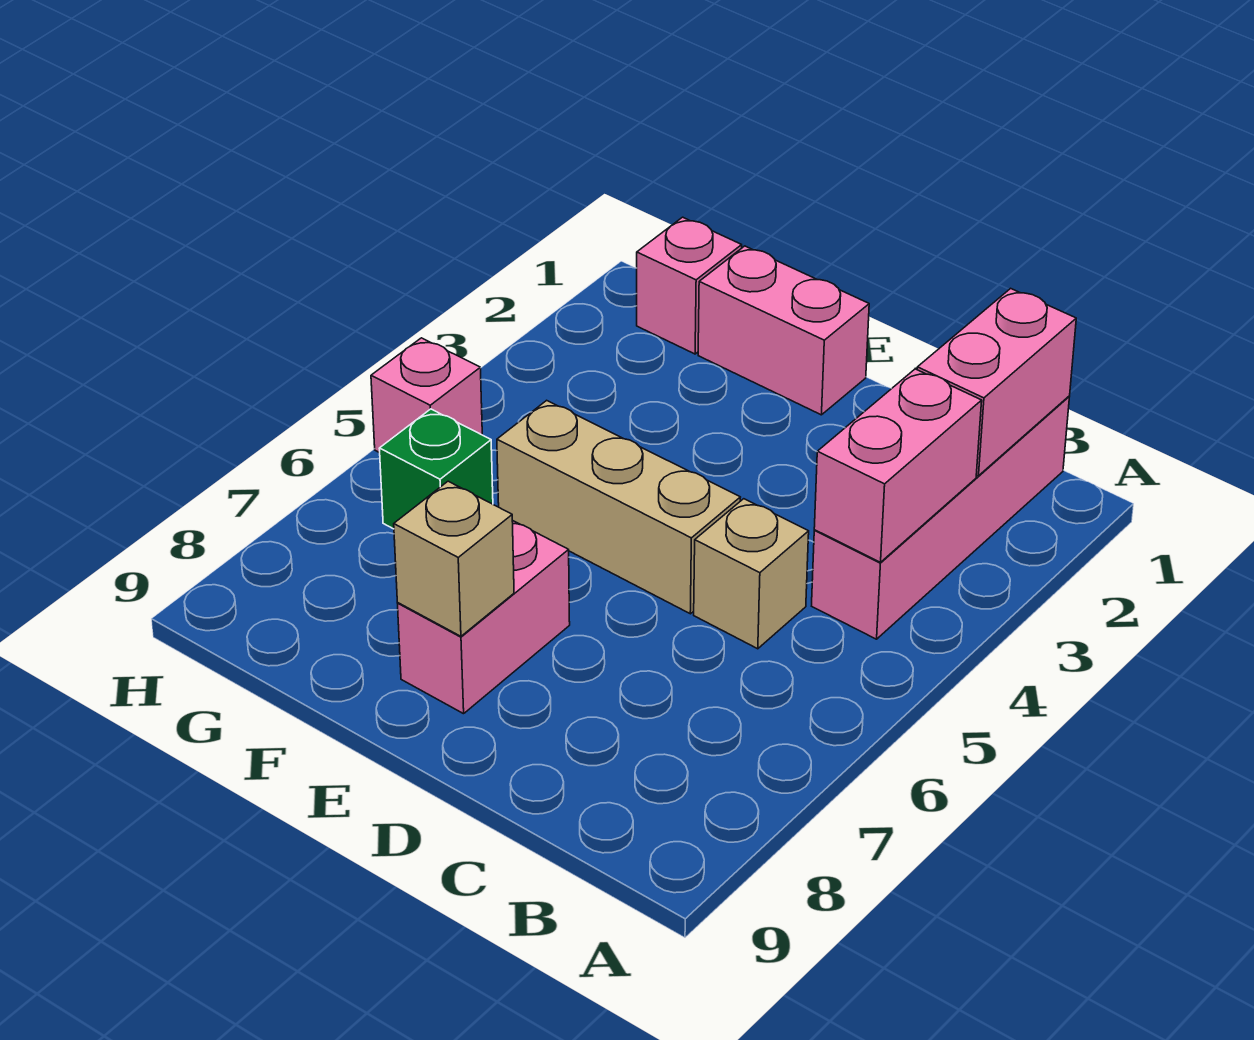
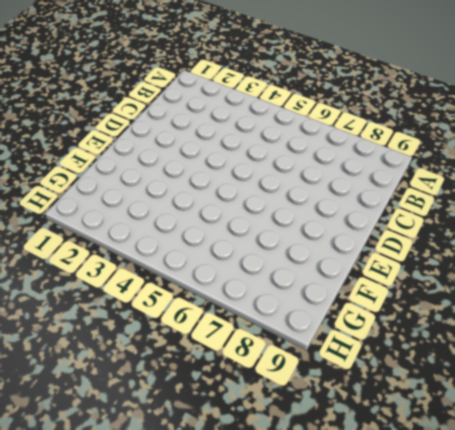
none -> pink brick B1:B4 level 1
none -> tan brick C5 level 1

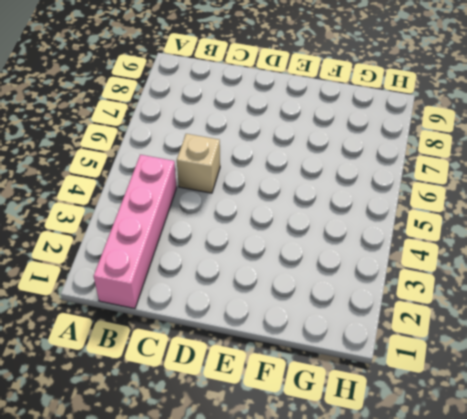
none -> tan brick D5:F5 level 1
none -> pink brick E1:F1 level 1

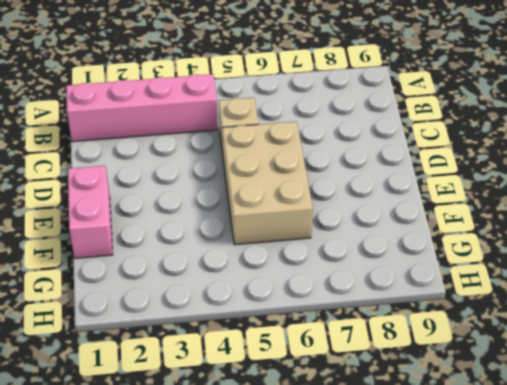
tan brick D5:F6 level 1 -> tan brick D5:F5 level 1
none -> pink brick E7:E8 level 1
none -> pink brick G1 level 1

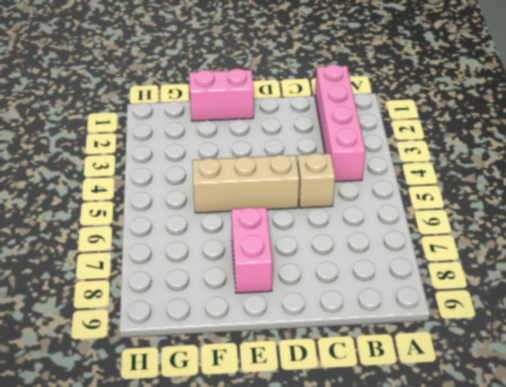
none -> pink brick G1 level 1
none -> green brick G6 level 1

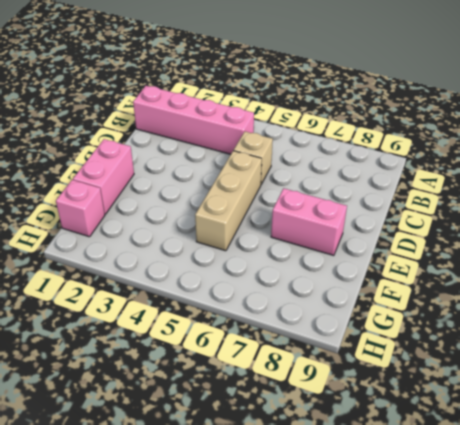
none -> green brick G6 level 1
none -> pink brick H5 level 1

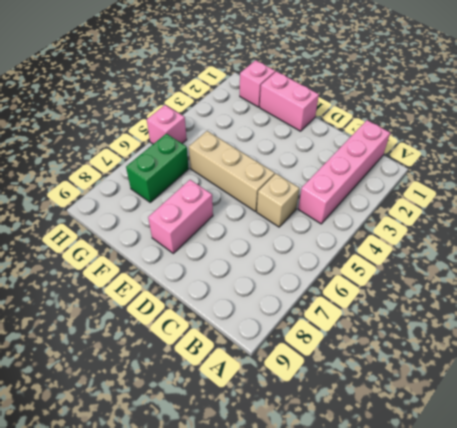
green brick G6:G7 level 1 -> green brick G6 level 1
none -> pink brick B1:B2 level 2
none -> pink brick B3:B4 level 2

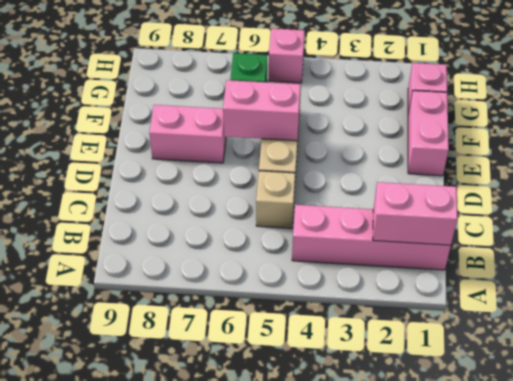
pink brick E5:E6 level 2 -> pink brick B3:B4 level 2
none -> tan brick E8 level 2

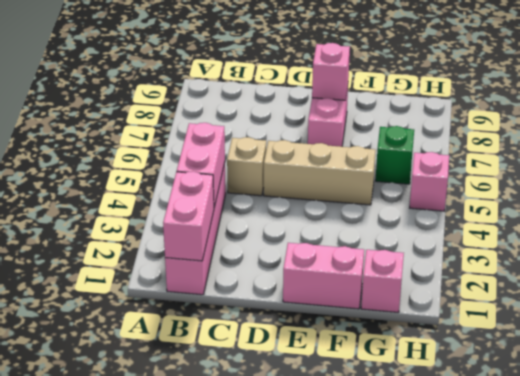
pink brick E8 level 2 -> tan brick E8 level 2

